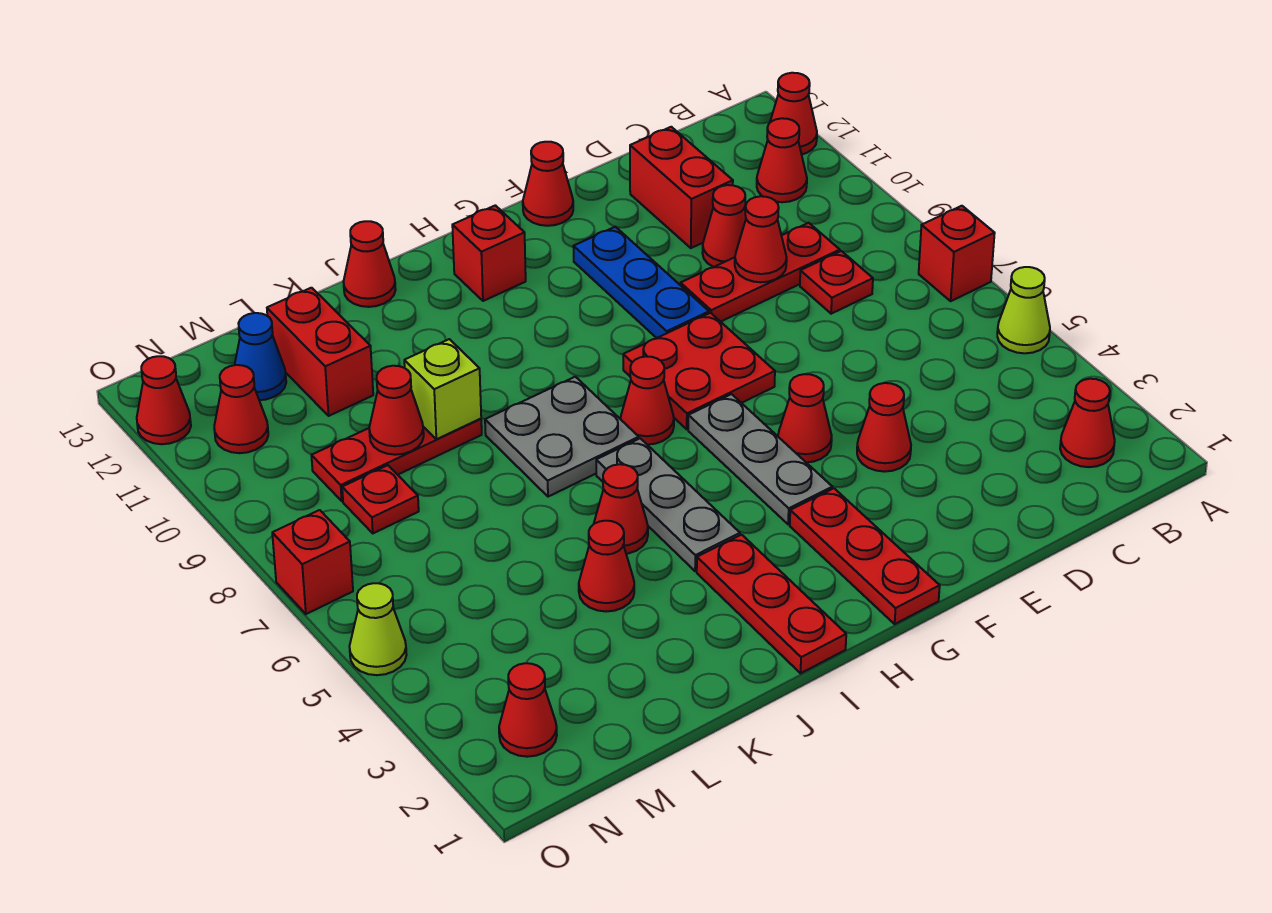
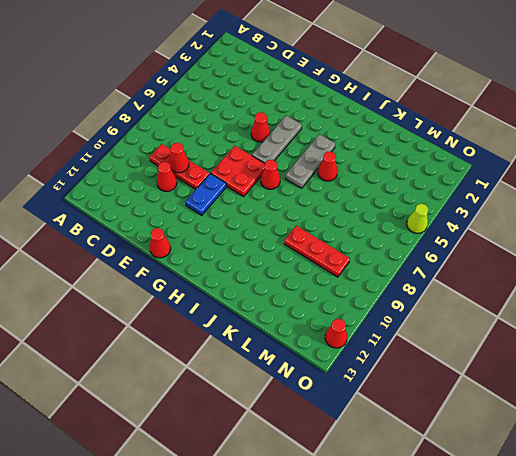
blue plate F9:F10 level 1 -> blue plate F9:F11 level 1
none -> lime cone A5 level 1
none -> red brick A7 level 1
none -> red cone A12 level 1
none -> red cone B2 level 1

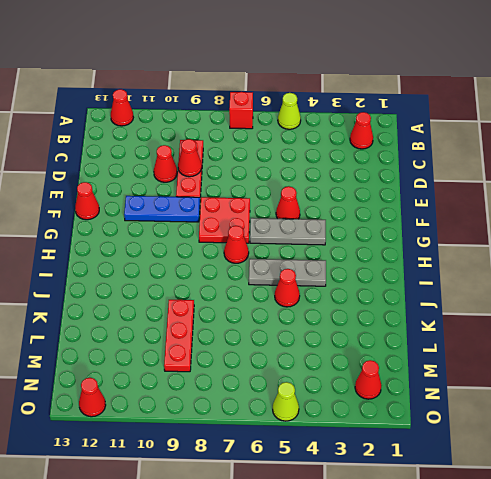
none -> red cone B11 level 1
none -> red plate C8 level 1
none -> red brick D11:D12 level 1
none -> red cone E4 level 1

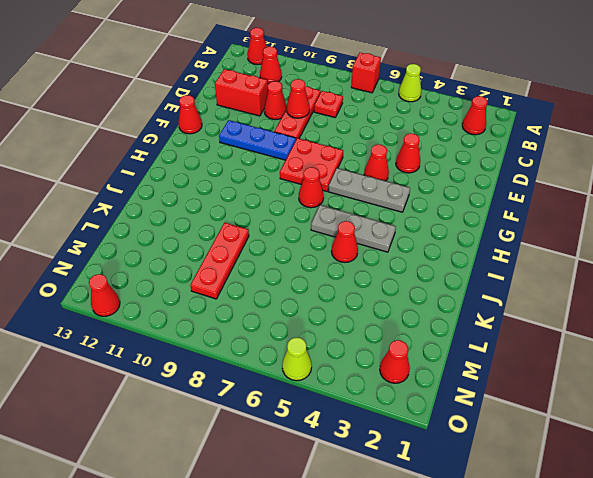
none -> red plate G1:G3 level 1
none -> red brick H12 level 1
none -> red plate I1:I3 level 1
none -> grey plate I7:J8 level 1

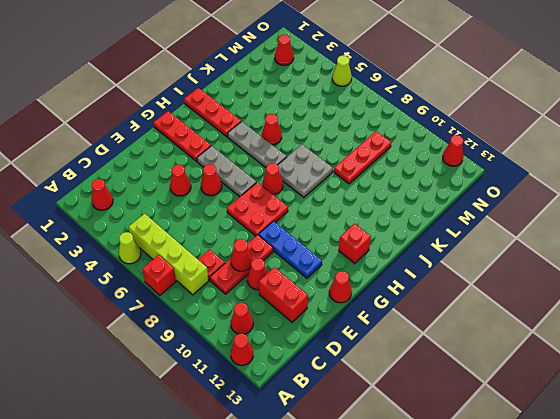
lime brick B5:B8 level 1 -> none
none -> red cone J13 level 1
none -> red cone K4 level 1
none -> red brick L11:L12 level 1
none -> red plate M8 level 1

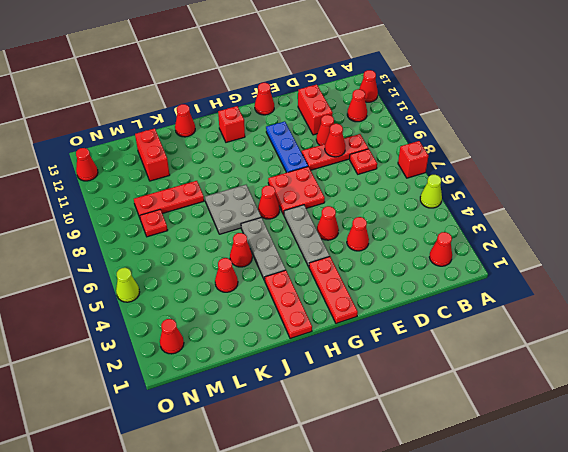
none -> blue cone M12 level 1
none -> red cone N11 level 1
none -> red brick O7 level 1
none -> lime brick K9 level 2

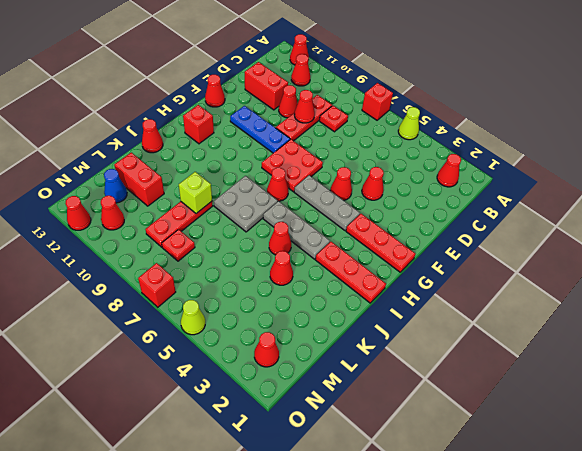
none -> red cone L9 level 2

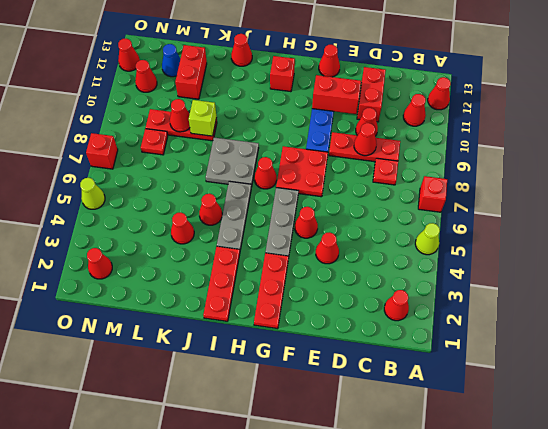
red brick E11:F11 level 2 -> none

